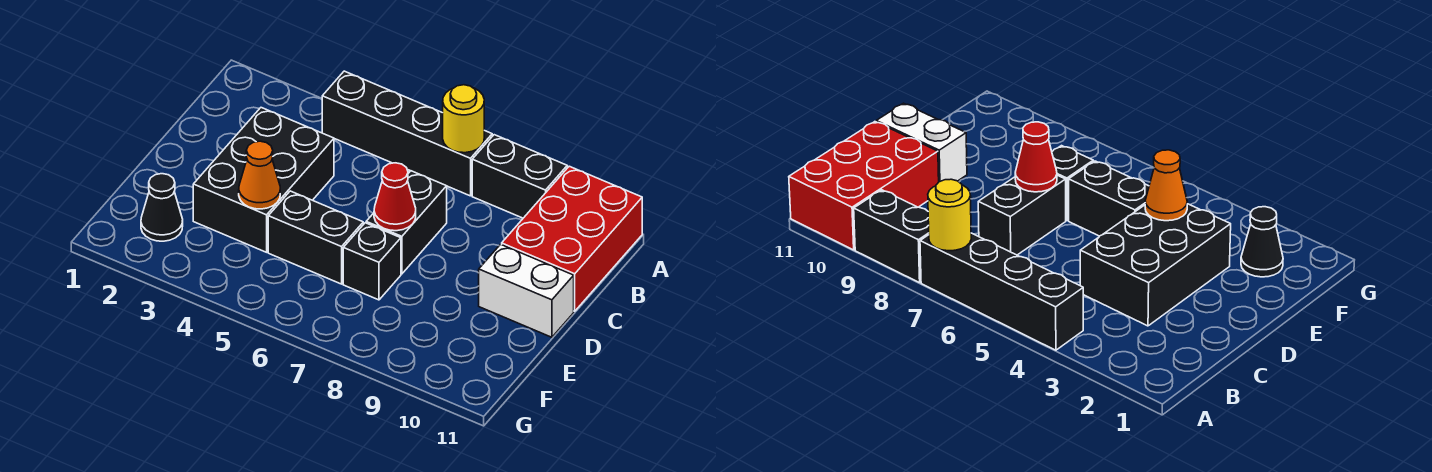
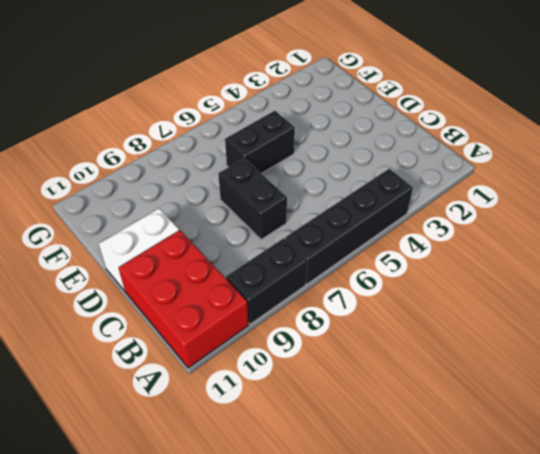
none -> black brick C3:E4 level 1
none -> black brick E7 level 1
none -> black cone F2 level 1

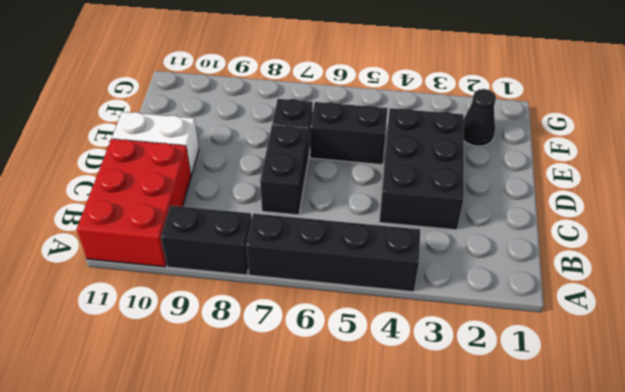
none -> yellow round brick A7 level 2
none -> red cone D7 level 2
none -> orange cone E4 level 2

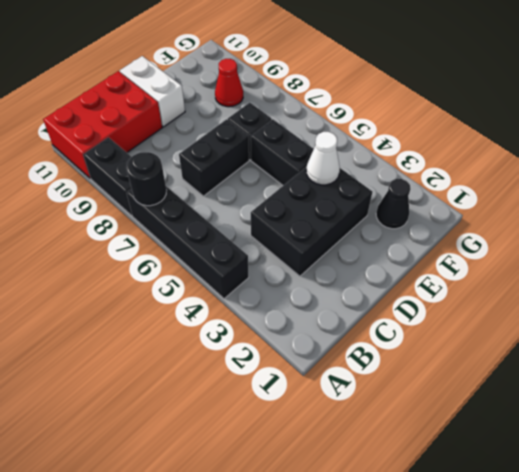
black round brick A7 level 2 -> yellow round brick A7 level 2
white cone E4 level 2 -> orange cone E4 level 2
red cone F9 level 1 -> red cone D7 level 2

